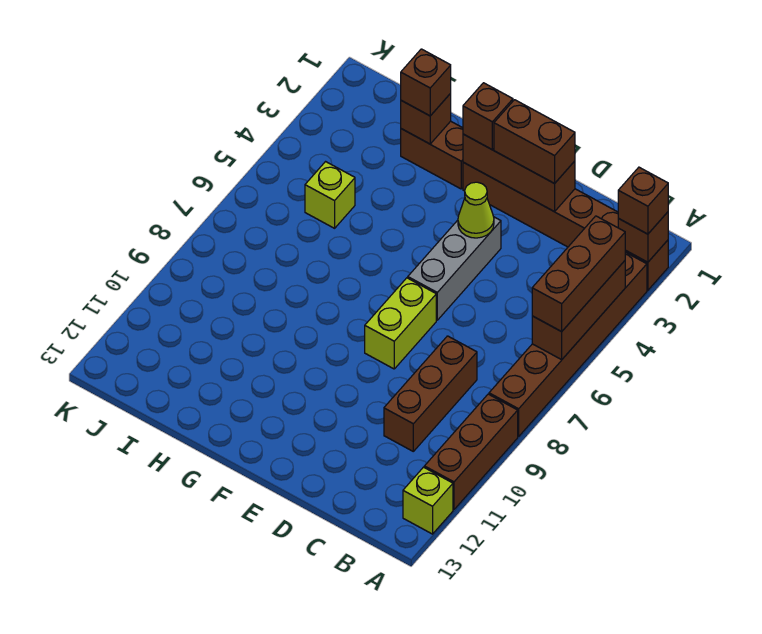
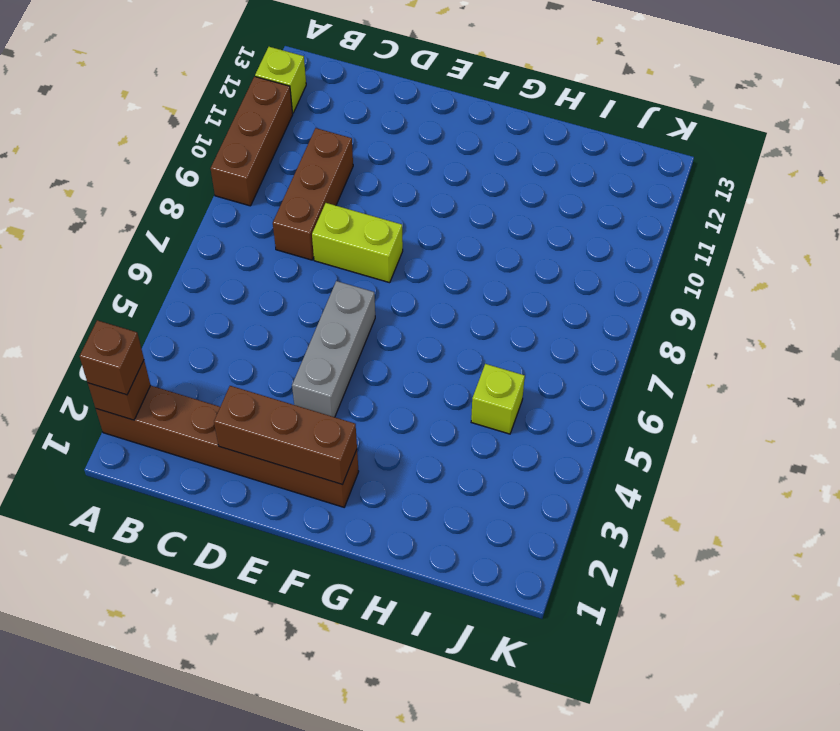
lime brick D8:E8 level 1 -> lime brick E7:E8 level 1
none -> brown brick A3:A8 level 1
none -> brown brick G2:H2 level 1
none -> brown brick A4:A6 level 2

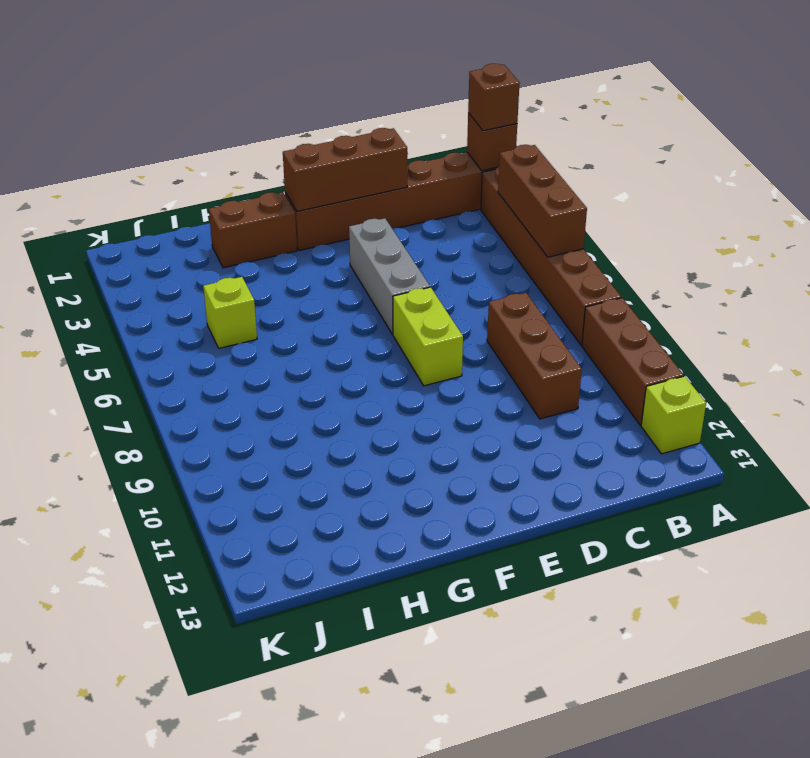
none -> lime cone E4 level 2
none -> brown brick H2 level 2
none -> brown brick A4:A6 level 3

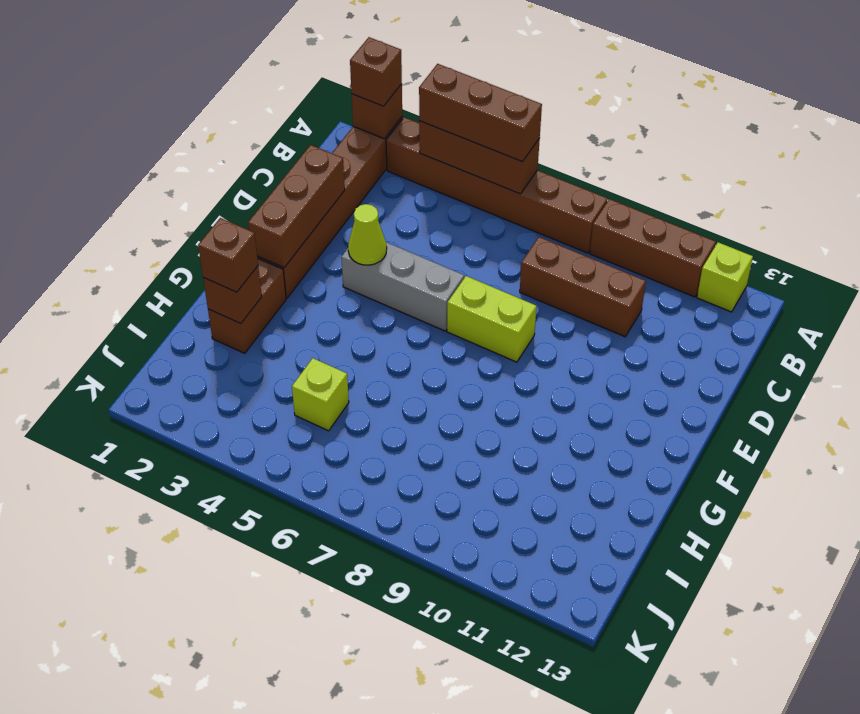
none -> brown brick D2:E2 level 3
none -> brown brick F2 level 3

